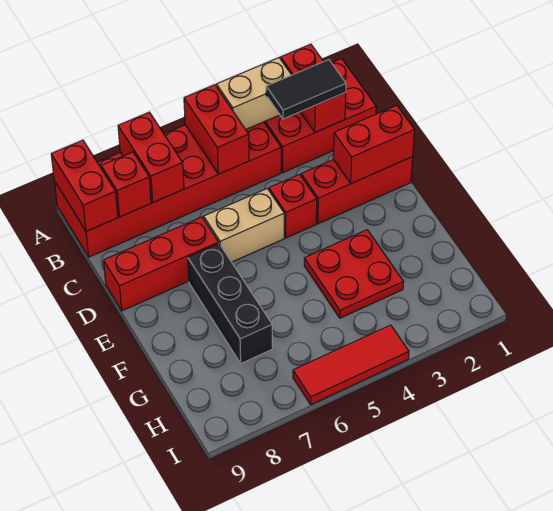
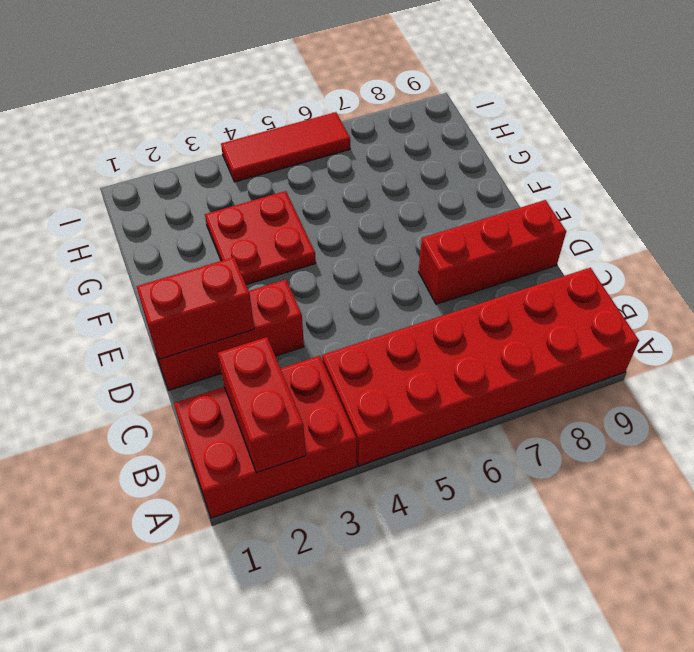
none -> red brick D4 level 1
none -> tan brick D5:D6 level 1
none -> black brick E7:G7 level 1

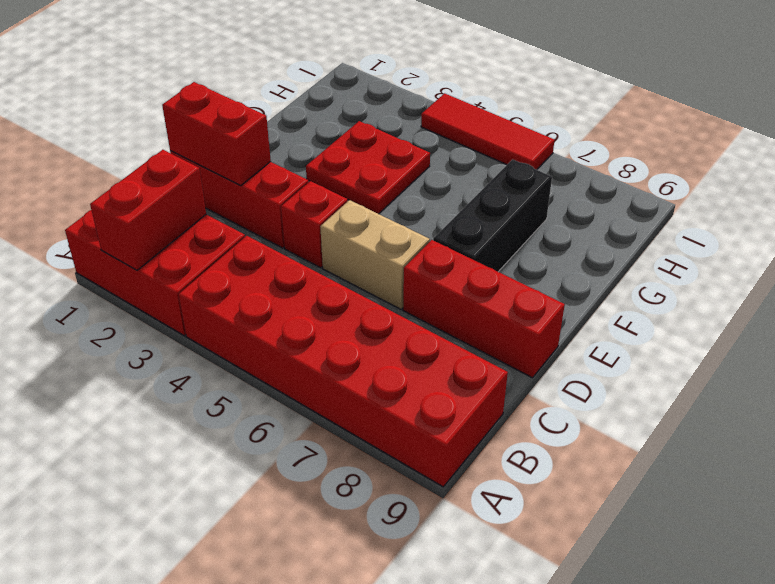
none -> tan brick A3:A4 level 2
none -> red brick A5:B5 level 2
none -> red brick A7:B7 level 2

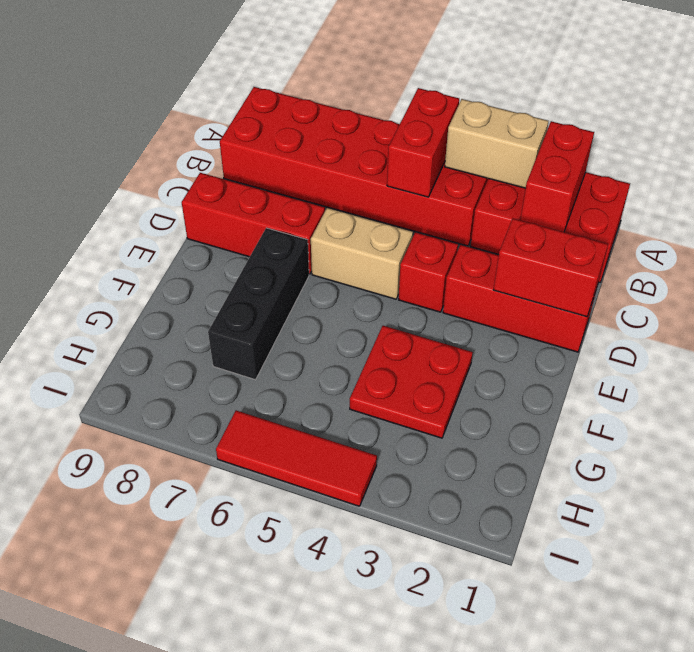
none -> red brick A7:B7 level 2
none -> red brick A9:B9 level 2
none -> red brick B8 level 2

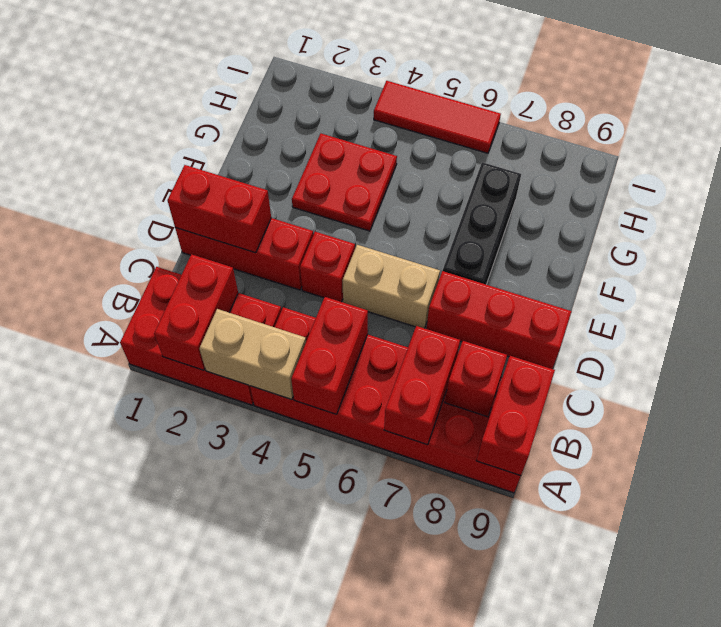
none -> black tile B2:B3 level 3

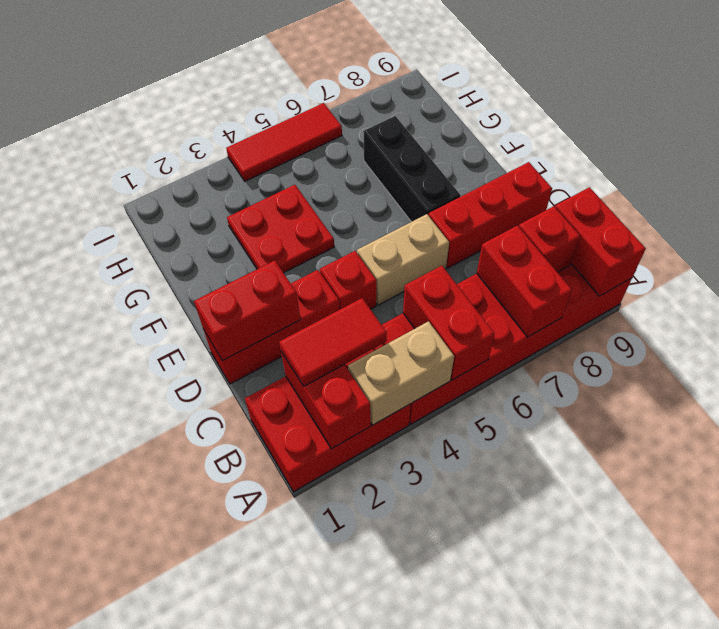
red tile B2:B3 level 3 -> black tile B2:B3 level 3

